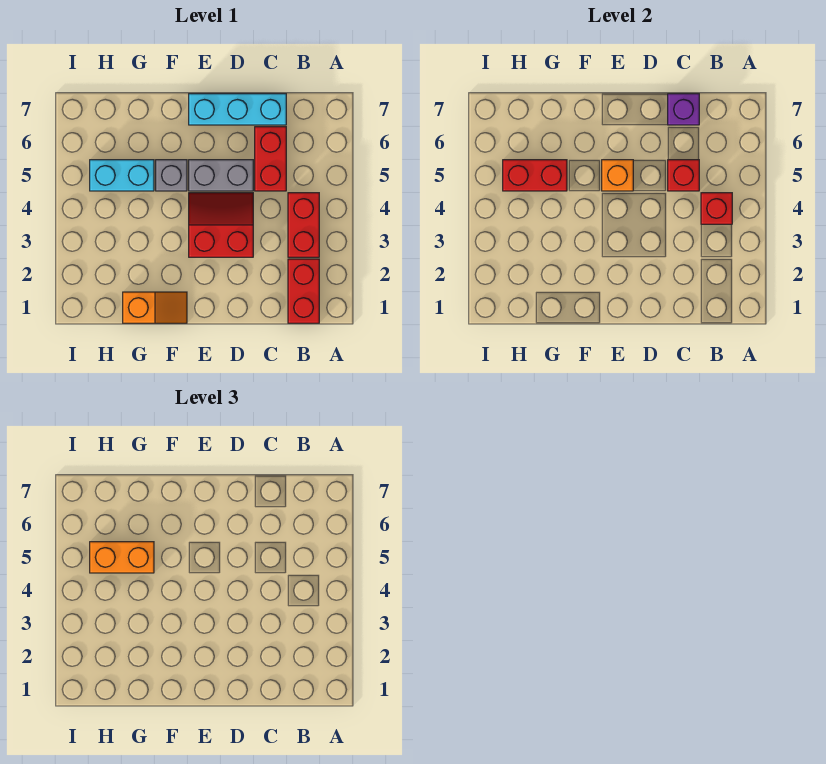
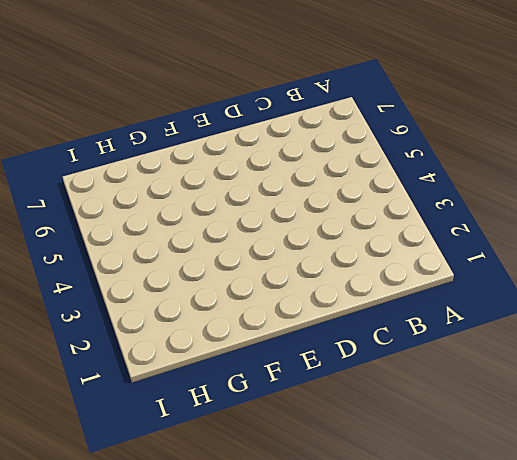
none -> red brick B1:B2 level 1
none -> red brick B3:B4 level 1
none -> red brick C5:C6 level 1

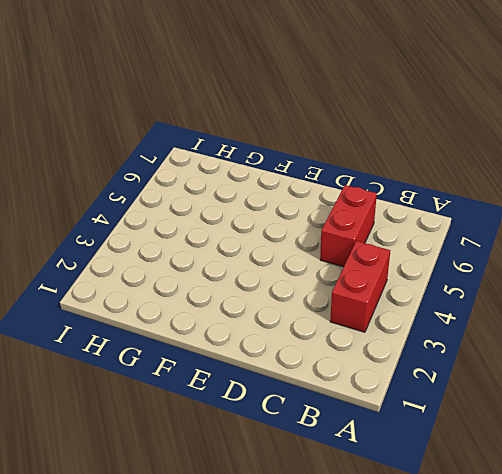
none -> red brick B1:B2 level 1
none -> cyan brick C7:E7 level 1
none -> red slope D3:E4 level 1 top 3

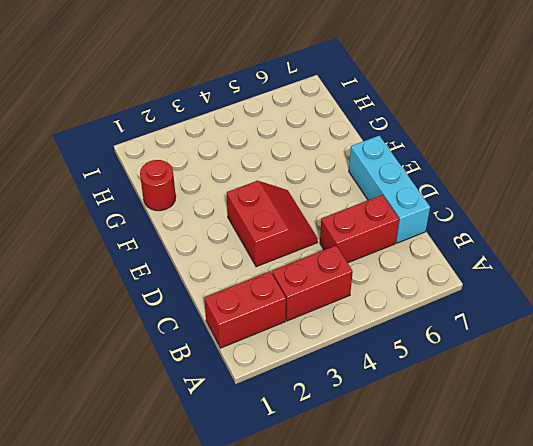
red round brick G1 level 1 -> orange slope F1:G1 level 1 top G
none -> grey brick D5:E5 level 1
none -> grey brick F5 level 1
none -> cyan brick G5:H5 level 1

